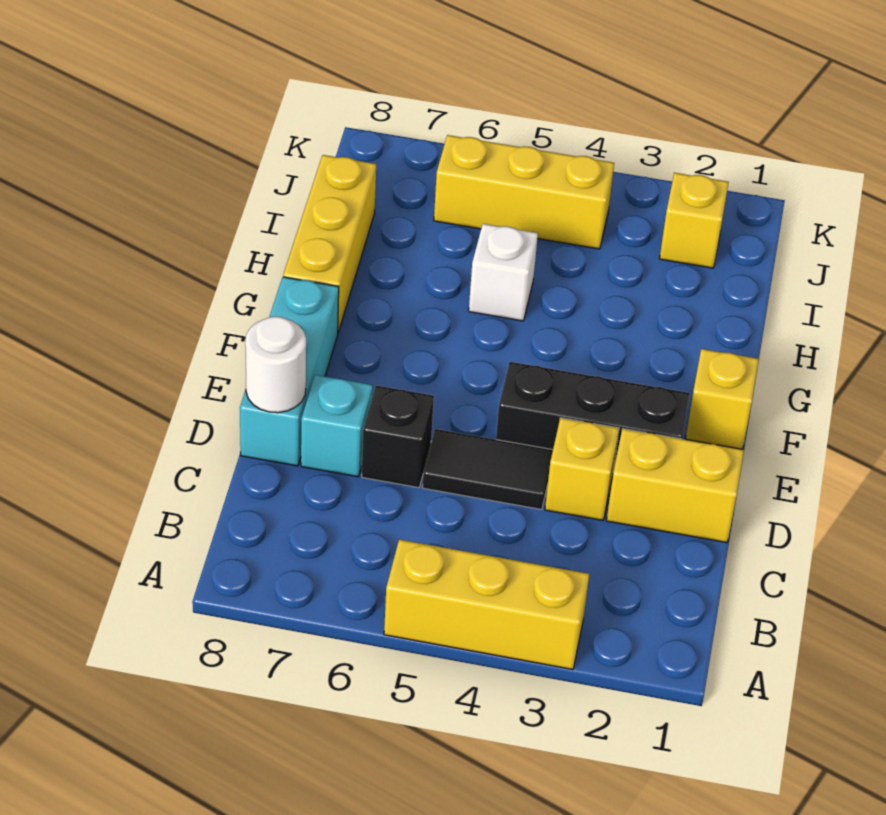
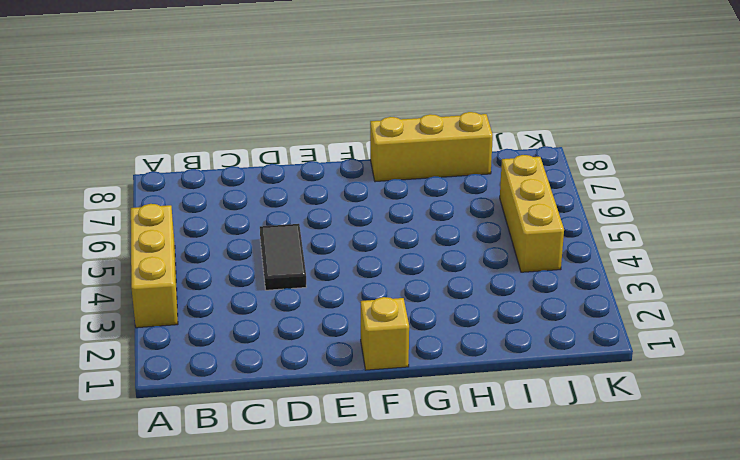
none -> yellow brick D1:D2 level 1
none -> yellow brick D3 level 1
none -> black brick D6 level 1

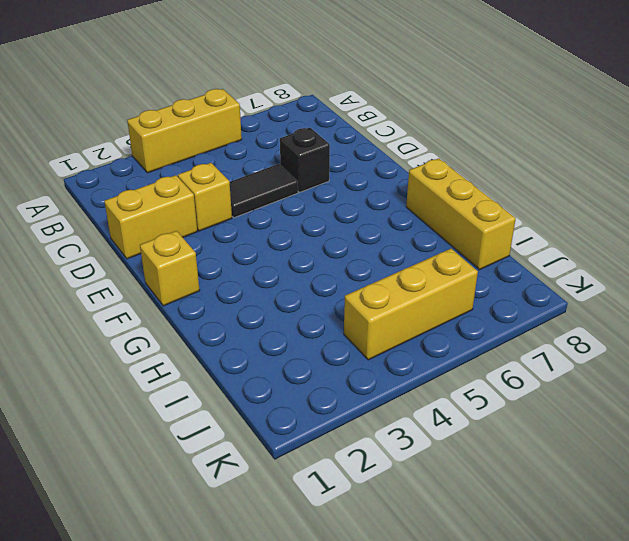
none -> cyan brick D7 level 1
none -> cyan brick D8:F8 level 1
none -> black brick E2:E4 level 1

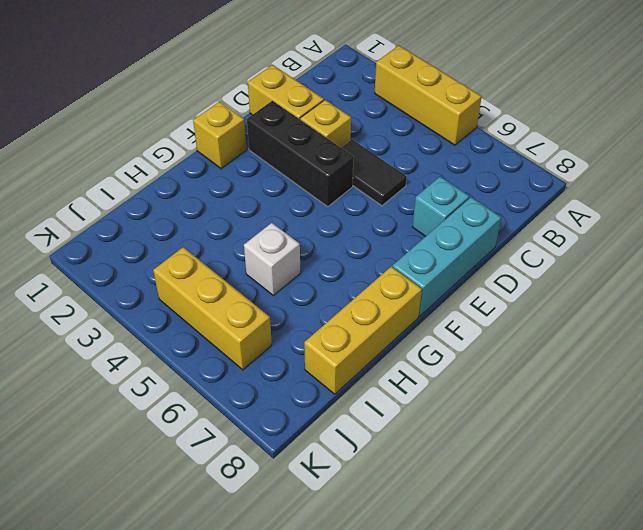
none -> black brick D6 level 1
none -> yellow brick J2 level 1
none -> white round brick D8 level 2

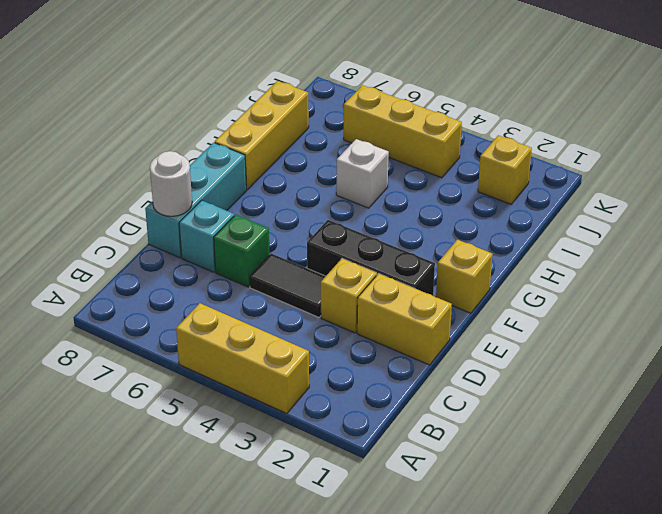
green brick D6 level 1 -> black brick D6 level 1

